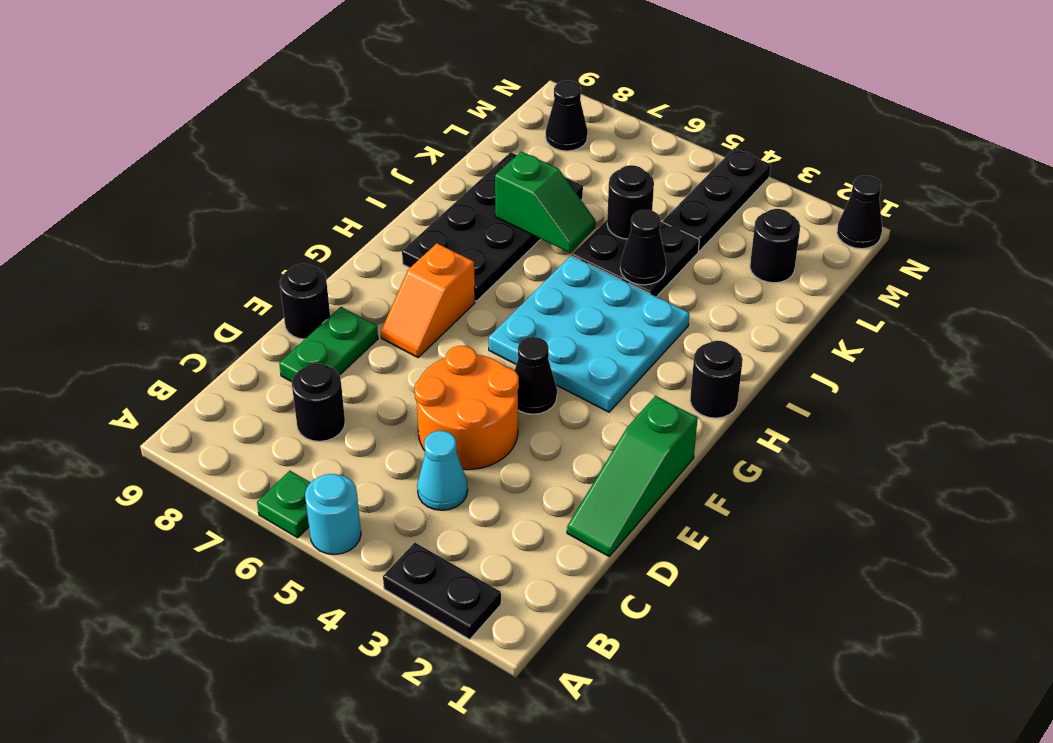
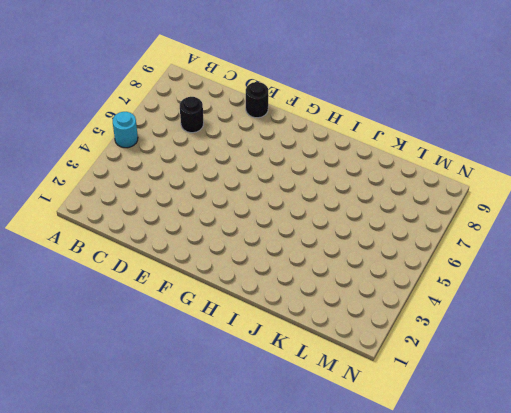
none -> black plate A2:A3 level 1
none -> green plate A6 level 1
none -> cyan cone C4 level 1

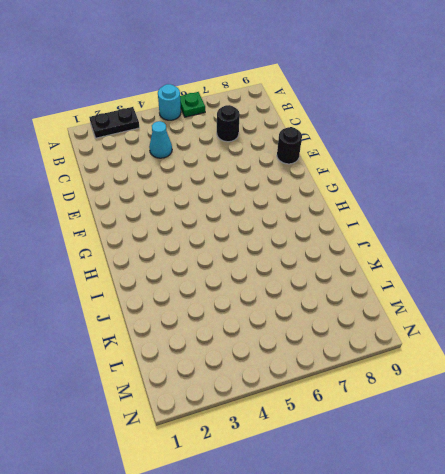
none -> green slope D1:F1 level 1 top F
none -> orange round brick D4:E5 level 1
none -> green plate D8:E8 level 1

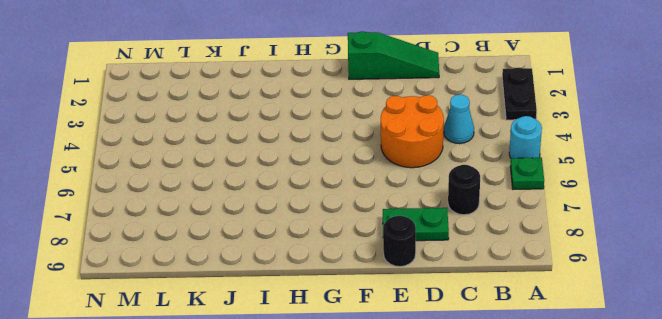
none -> black cone F4 level 1
none -> orange slope F7:G7 level 1 top G
none -> cyan plate G3:I5 level 1

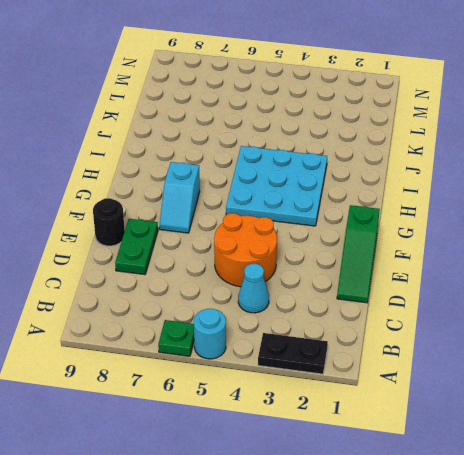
cyan slope F7:G7 level 1 top G -> orange slope F7:G7 level 1 top G
none -> black round brick C7 level 1
none -> black cone F4 level 1
none -> black round brick H1 level 1

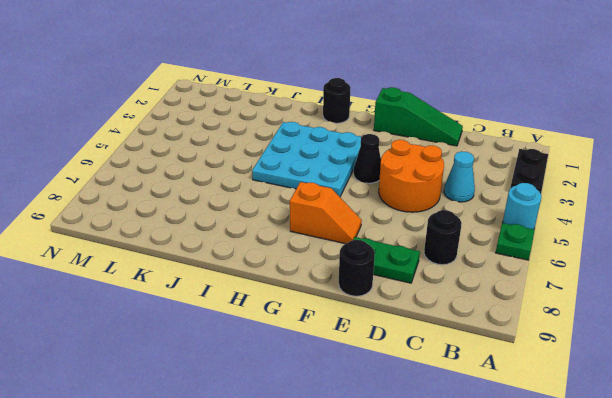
none -> black plate H7:K8 level 1
none -> black plate J4:K5 level 1
none -> black round brick L2 level 1

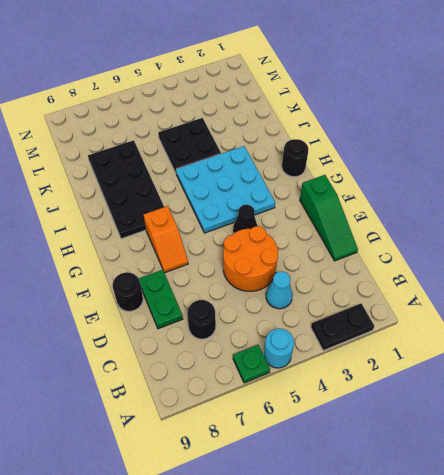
none -> black round brick L2 level 1
none -> black plate L4:N4 level 1
none -> black cone M8 level 1

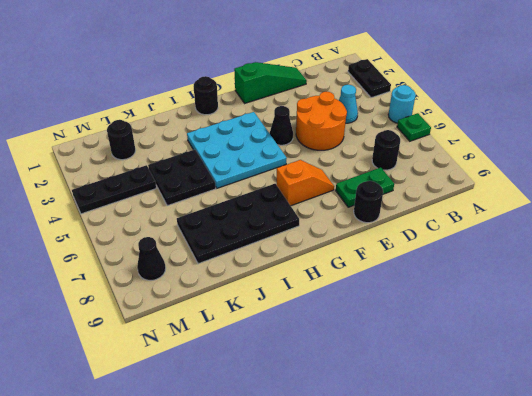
none -> black cone N1 level 1
none -> black cone J4 level 2
none -> green slope J6:J7 level 2 top 7

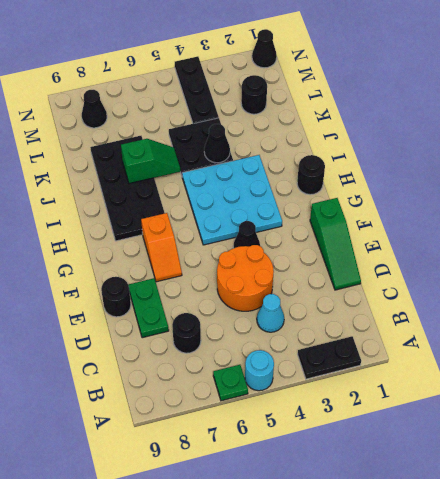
none -> black round brick K5 level 2

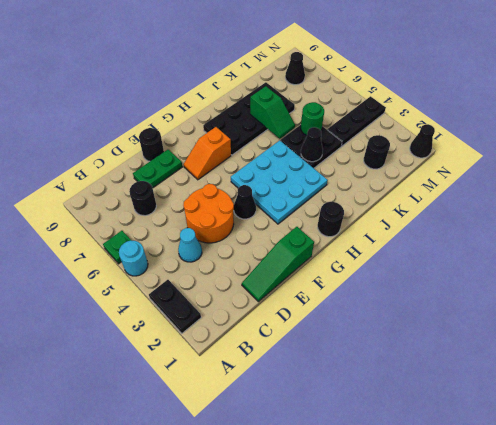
green round brick K5 level 2 -> black round brick K5 level 2

